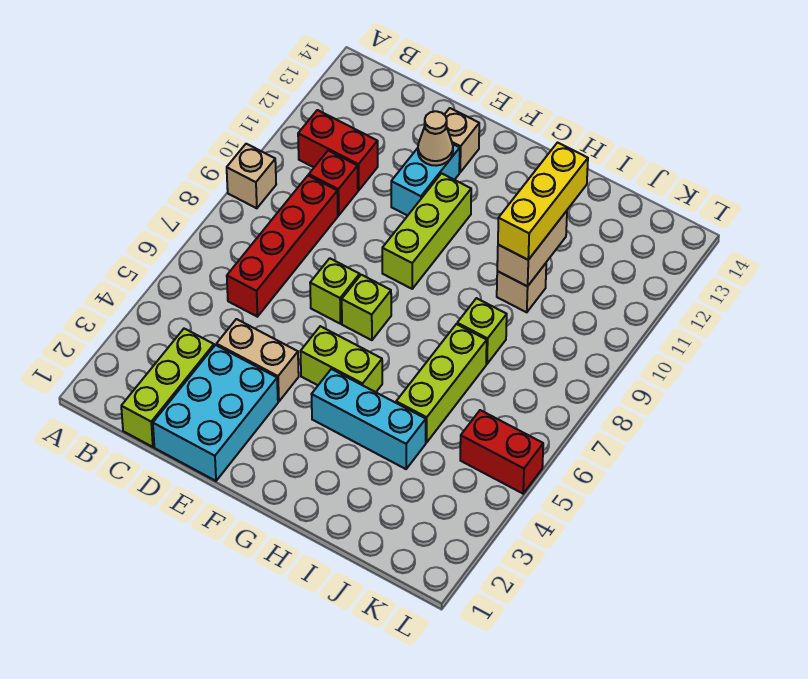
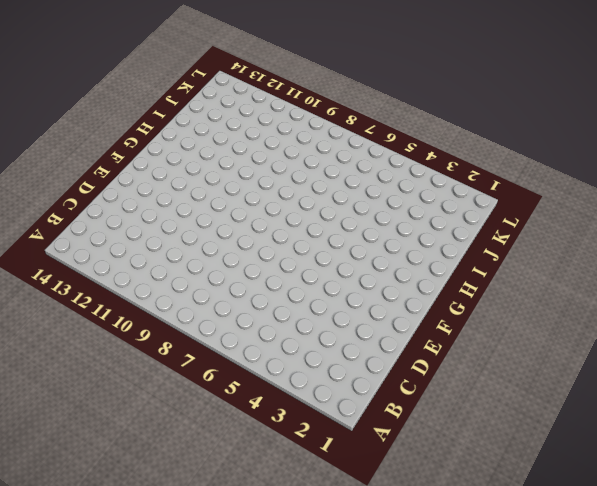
none -> tan brick A9 level 1
none -> red brick B11:C11 level 1
none -> lime brick C1:C3 level 1

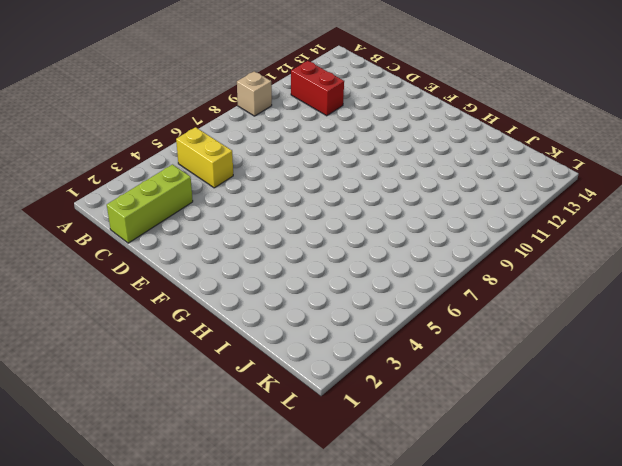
yellow brick B5:C5 level 1 -> none
none -> red brick C6:C9 level 1
none -> red brick C10 level 1
none -> cyan brick D1:E3 level 1

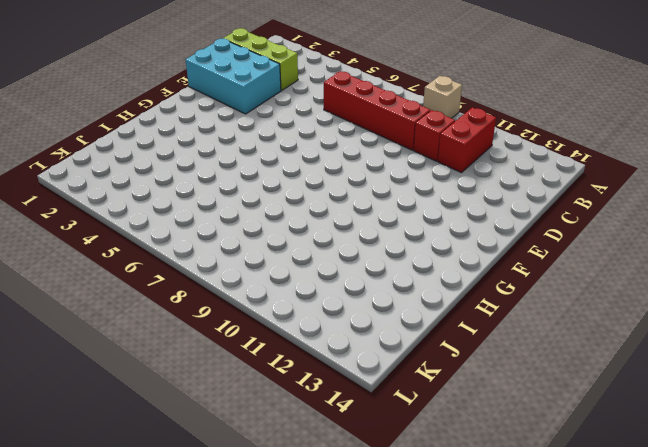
none -> tan brick D4:E4 level 1
none -> lime brick E7 level 1
none -> cyan brick E11:E12 level 1

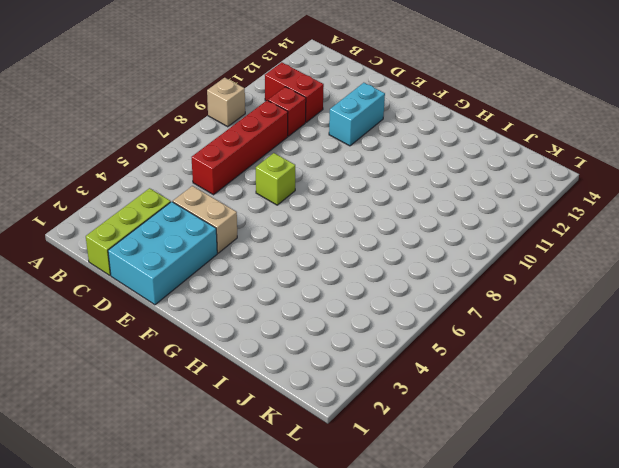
none -> tan brick E13 level 1
none -> lime brick F5:G5 level 1
none -> lime brick F7 level 1

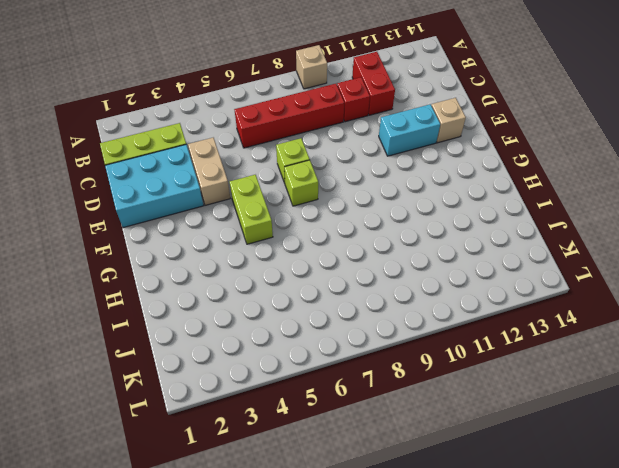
none -> lime brick F9:F11 level 1
none -> cyan brick G4:I4 level 1
none -> lime brick I5:I7 level 1

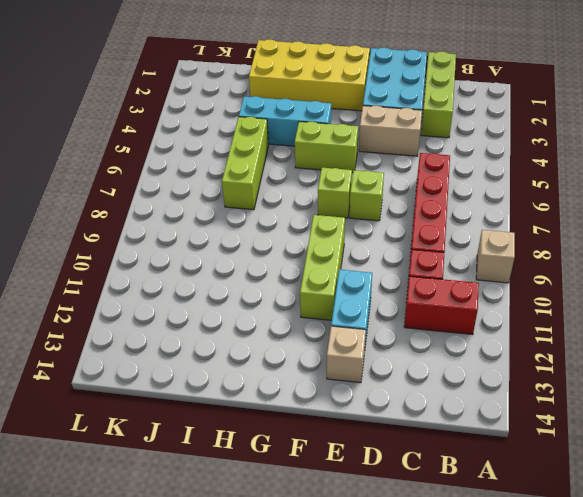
yellow brick F1:I2 level 1 -> none
none -> lime brick I8 level 1
none -> tan brick I10 level 1
none -> red brick K5:L5 level 1

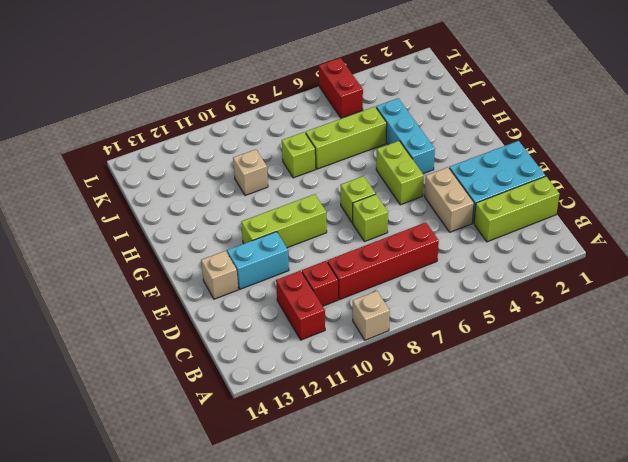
none -> tan cone E12 level 2
none -> tan brick I10:I11 level 2
none -> yellow brick I10:I12 level 3

